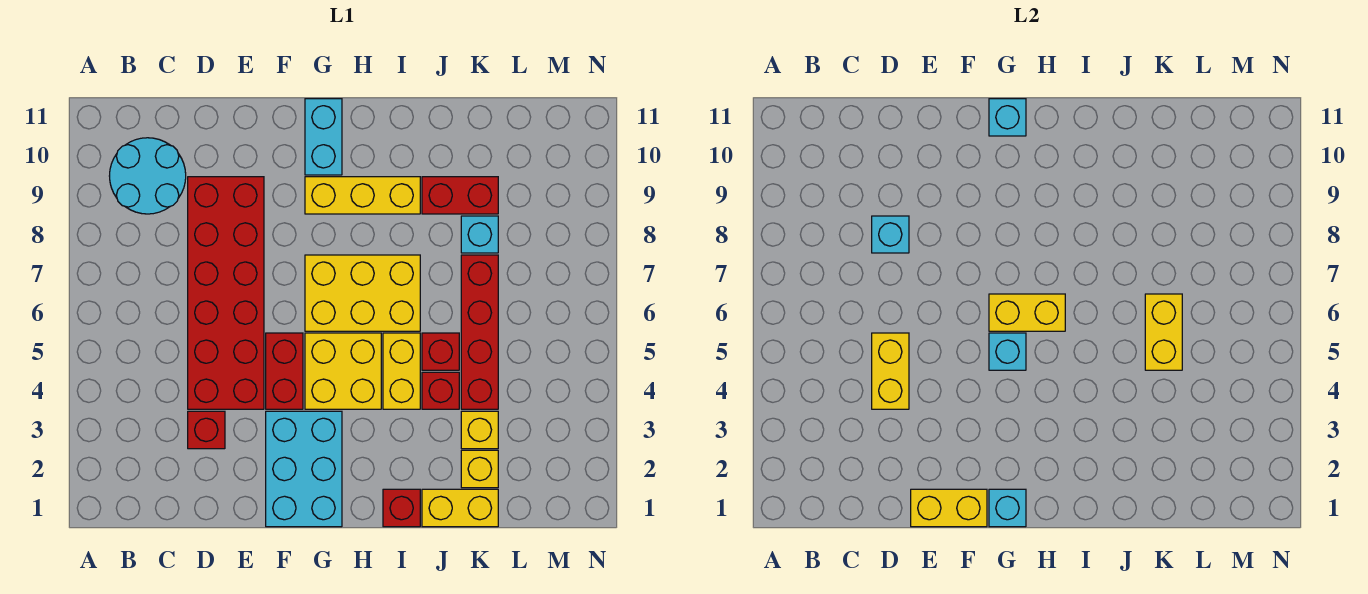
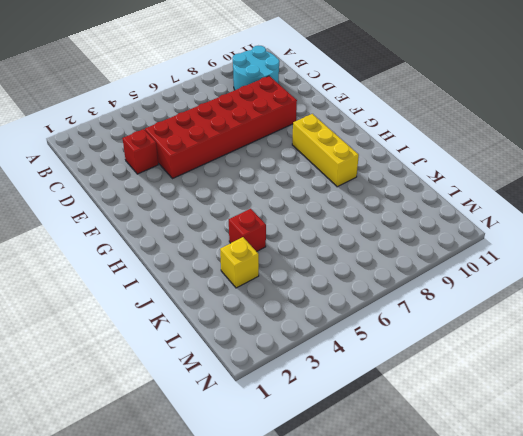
none -> cyan brick F1:G3 level 1
none -> red brick F4:F5 level 1
none -> yellow brick G4:H5 level 1

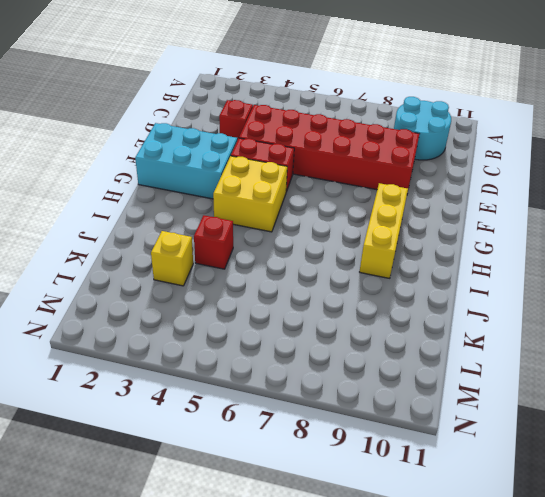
none -> yellow brick G6:I7 level 1
none -> cyan brick G10:G11 level 1
none -> red brick I1 level 1

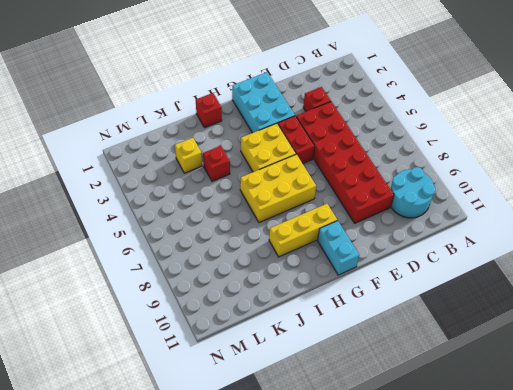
none -> yellow brick I4:I5 level 1
none -> yellow brick J1:K1 level 1
none -> red brick J5 level 1

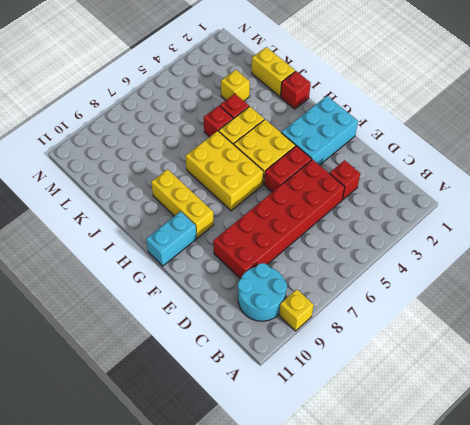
yellow brick A9 level 1 -> yellow brick K2 level 1
none -> red brick J9:K9 level 1
none -> red brick K4:K7 level 1
none -> cyan brick K8 level 1

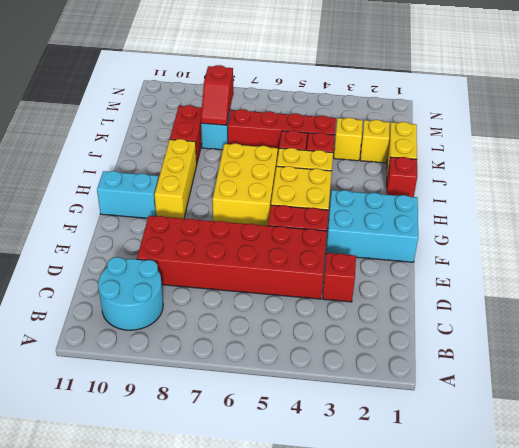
red slope K8:L8 level 2 top L -> none
none -> yellow brick D4:D5 level 2
none -> cyan brick D8 level 2
none -> yellow brick E1:F1 level 2

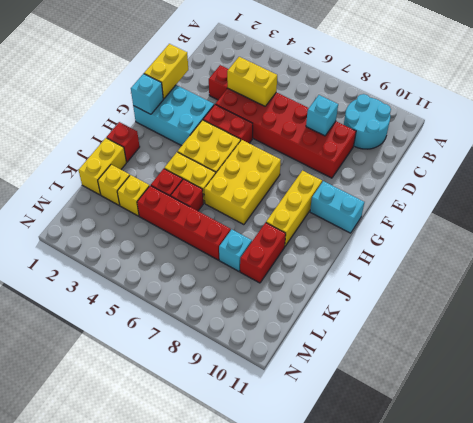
none -> cyan brick G5 level 2
none -> yellow brick G6:H6 level 2
none -> cyan brick G11 level 2

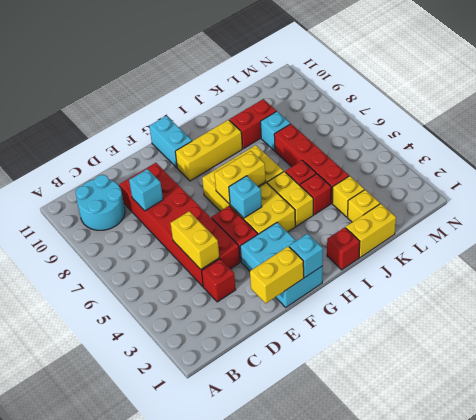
none -> cyan brick G11 level 2
none -> yellow brick K5:K6 level 2

